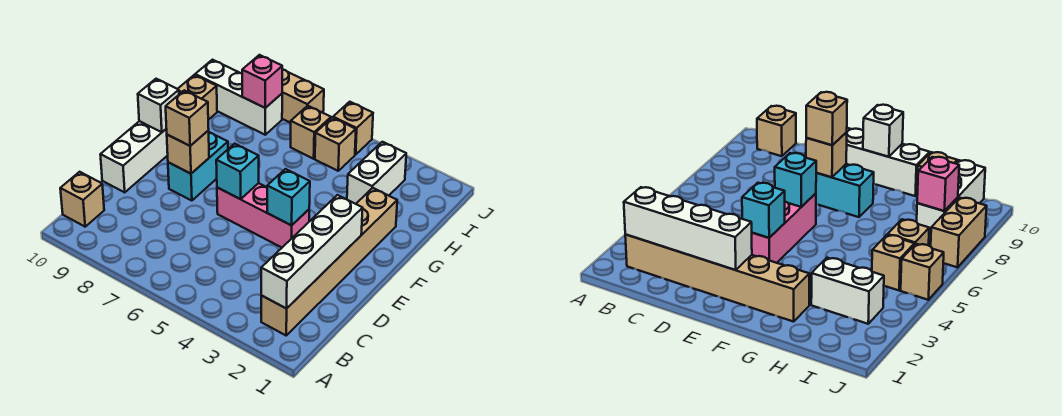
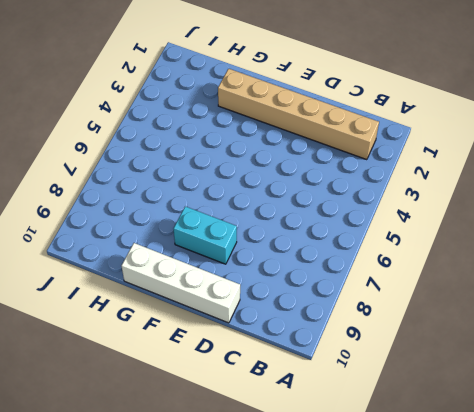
none -> tan brick B10 level 1
none -> pink brick E4:E6 level 1
none -> white brick H3:I3 level 1

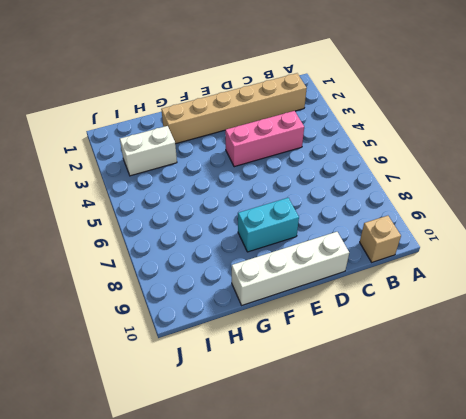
pink brick C4:E4 level 1 -> pink brick E4:E6 level 1
none -> tan brick H10 level 1
none -> tan brick I5 level 1
none -> tan brick I6 level 1

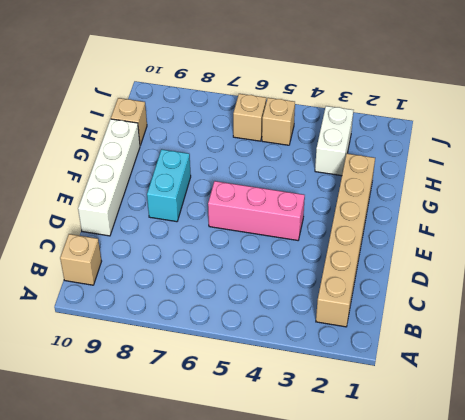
none -> white brick I8:I10 level 1
none -> tan brick J5 level 1
none -> tan brick J7:J8 level 1

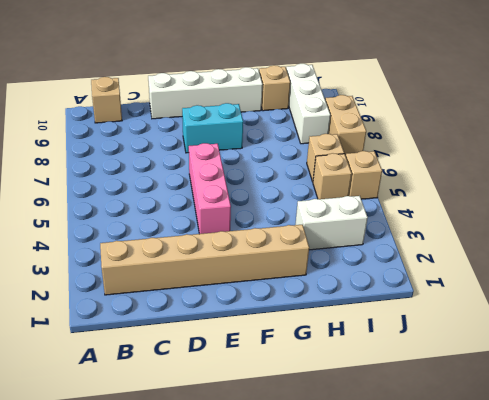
none -> white brick B2:E2 level 2
none -> cyan brick E4 level 2
none -> cyan brick E6 level 2

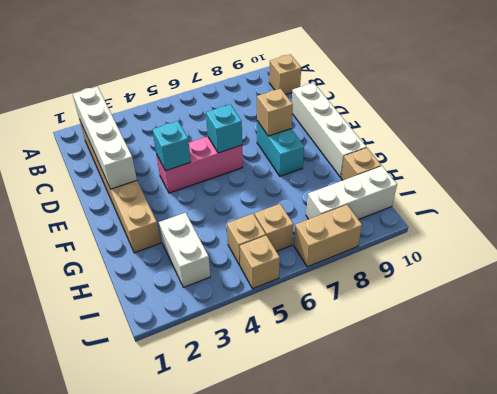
none -> white brick F10 level 2
none -> pink brick I8 level 2
none -> tan brick E8 level 3

